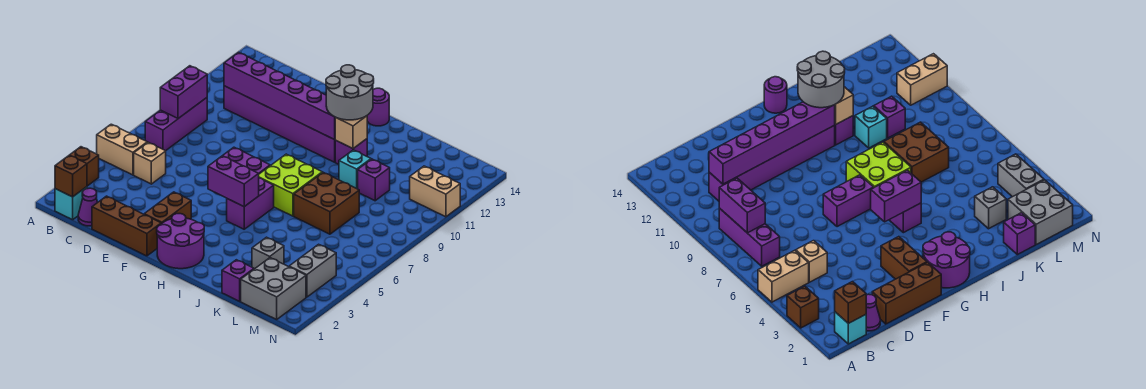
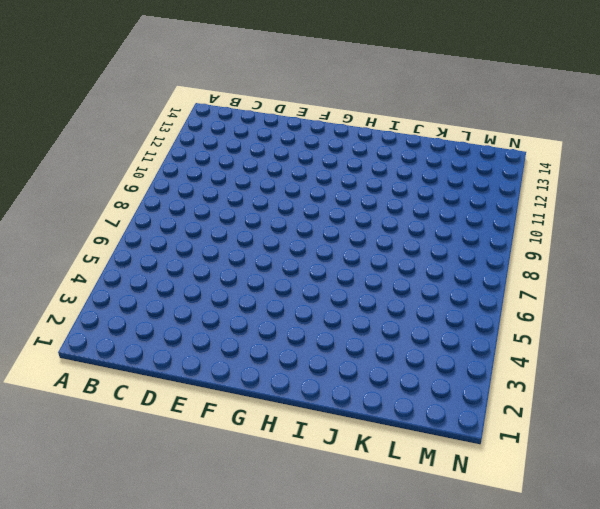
none -> brown brick A3 level 1
none -> tan brick A5:B5 level 1
none -> cyan brick B1 level 1

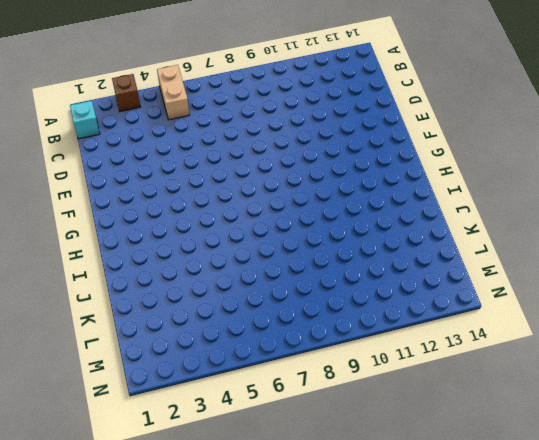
none -> purple brick B7:B9 level 1
none -> purple cone C1 level 1
none -> tan brick C5 level 1

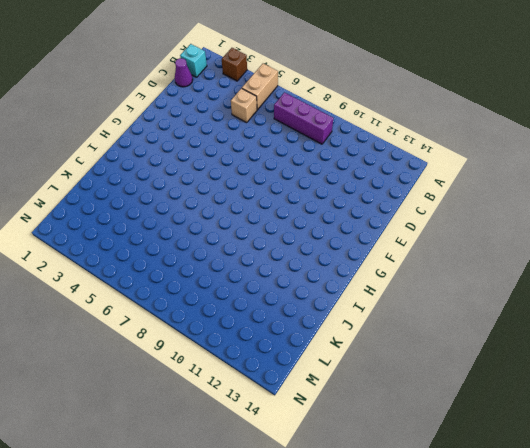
none -> purple brick C11:H11 level 1
none -> brown brick D1:F1 level 1
none -> brown brick F2:F3 level 1

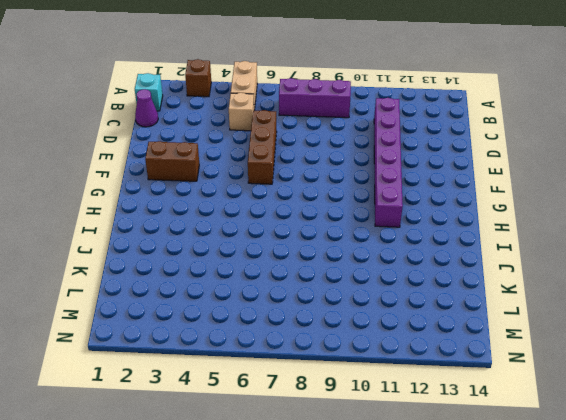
brown brick D6:F6 level 1 -> brown brick D1:F1 level 1
none -> purple brick F7:G7 level 1
none -> purple round brick G1:H2 level 1
none -> purple brick H5:H6 level 1

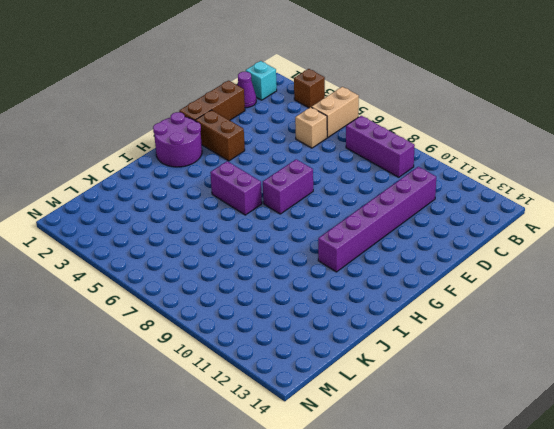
none -> lime brick H7:I8 level 1
none -> purple round brick H14 level 1
none -> purple brick I11 level 1

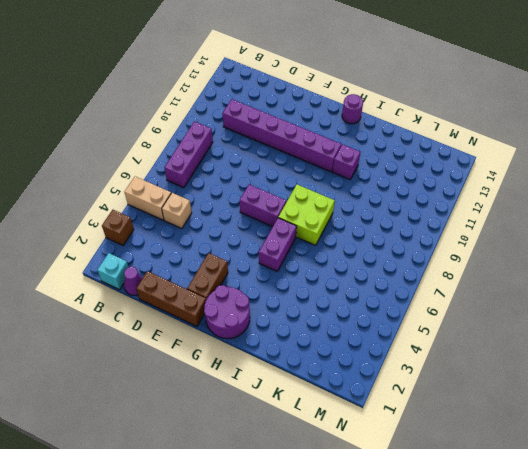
none -> brown brick J7:K8 level 1
none -> cyan brick J10 level 1
none -> purple brick K1 level 1

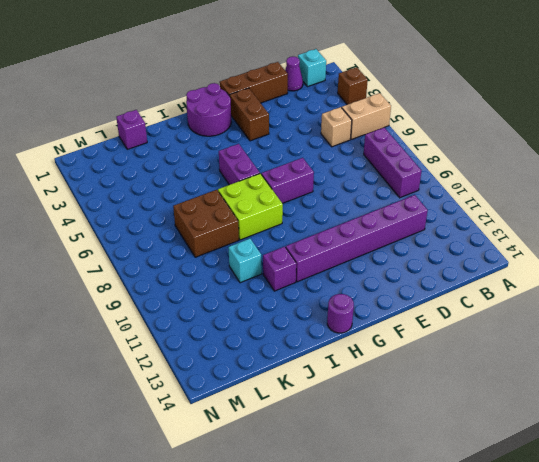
none -> grey brick K3 level 1
none -> purple brick K10 level 1
none -> grey brick L1:M2 level 1

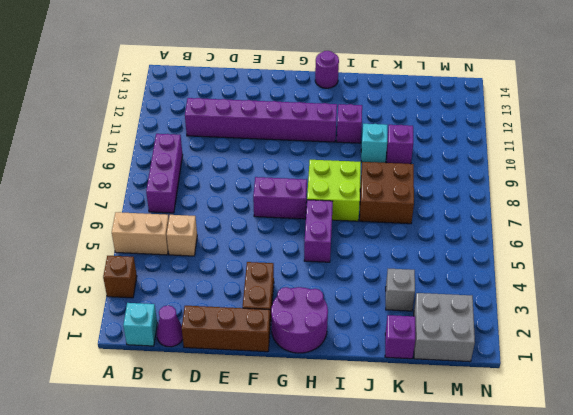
none -> grey brick M3:M4 level 1
none -> tan brick M11:N11 level 1
none -> brown brick B1 level 2

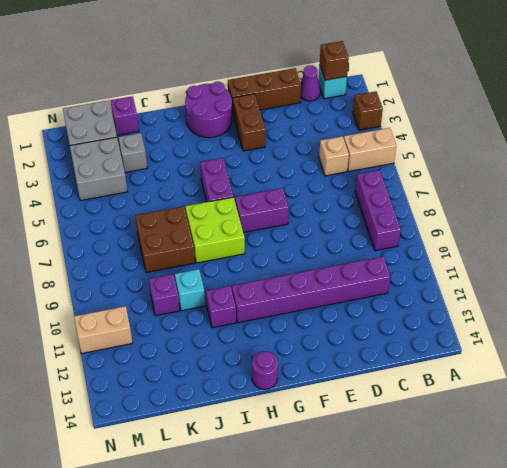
grey brick L3:M4 level 1 -> grey brick M3:M4 level 1
none -> purple brick B8:B9 level 2
none -> purple brick C11:H11 level 2
none -> purple brick G5:H5 level 2

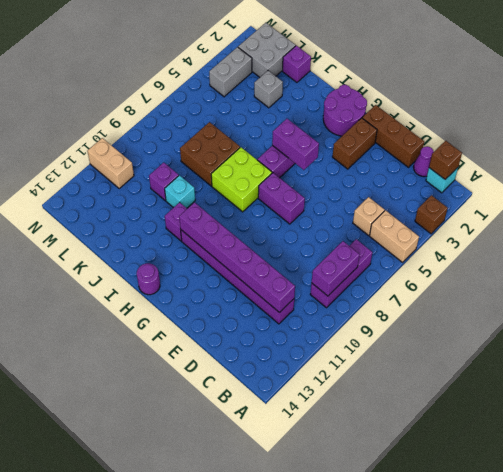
none -> tan brick I11 level 2
none -> grey round brick H11:I12 level 3

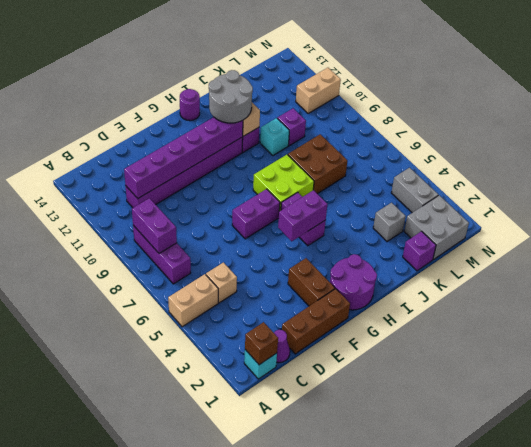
none -> brown brick A3 level 1

